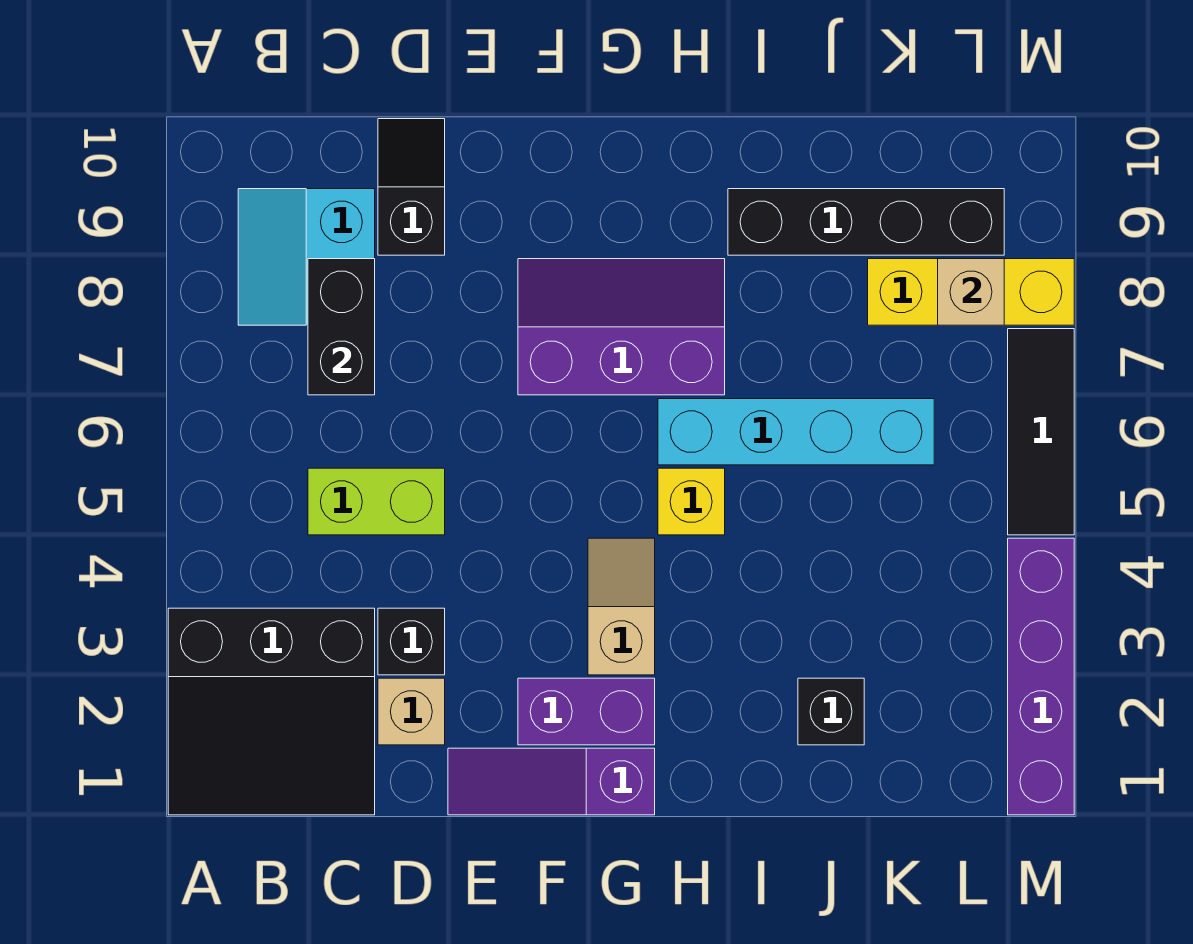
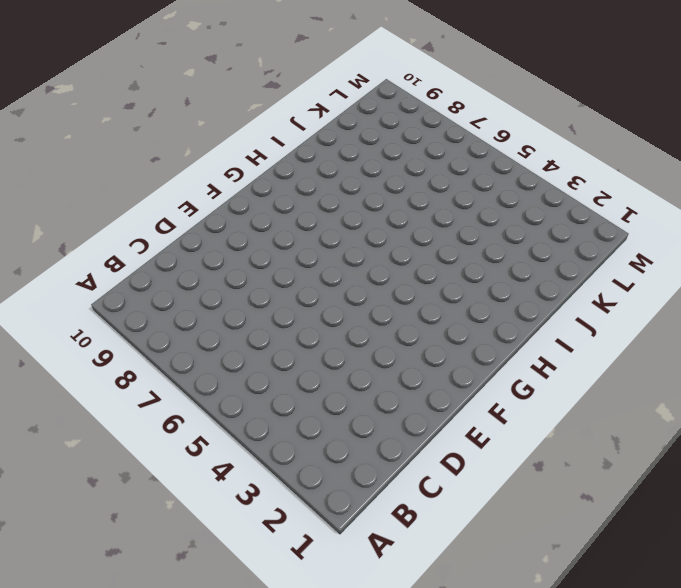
none -> black slope A1:C3 level 1 top 3
none -> cyan slope B8:C9 level 1 top C
none -> lime brick C5:D5 level 1

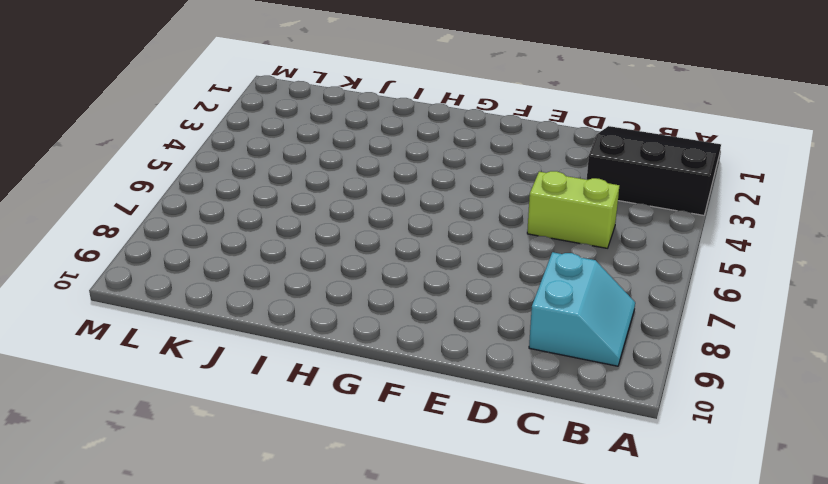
none -> tan brick D2 level 1
none -> black brick D3 level 1
none -> black slope D9:D10 level 1 top 9

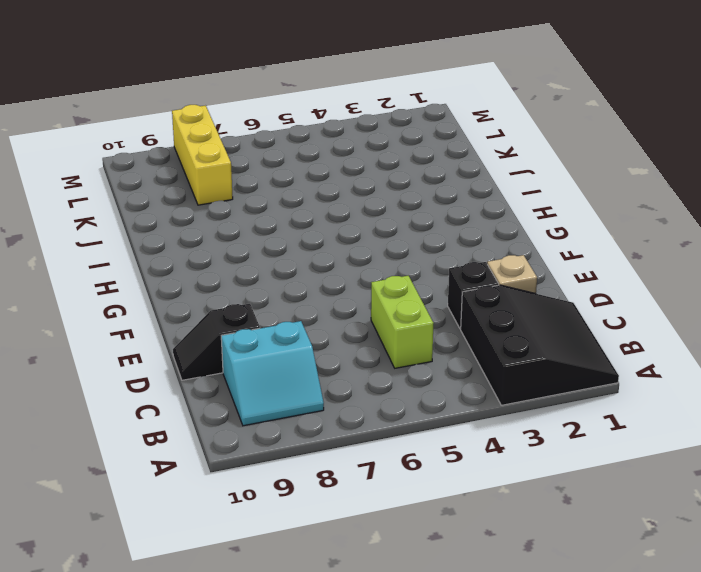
none -> purple slope E1:G1 level 1 top G
none -> purple brick F2:G2 level 1
none -> purple slope F7:H8 level 1 top 7

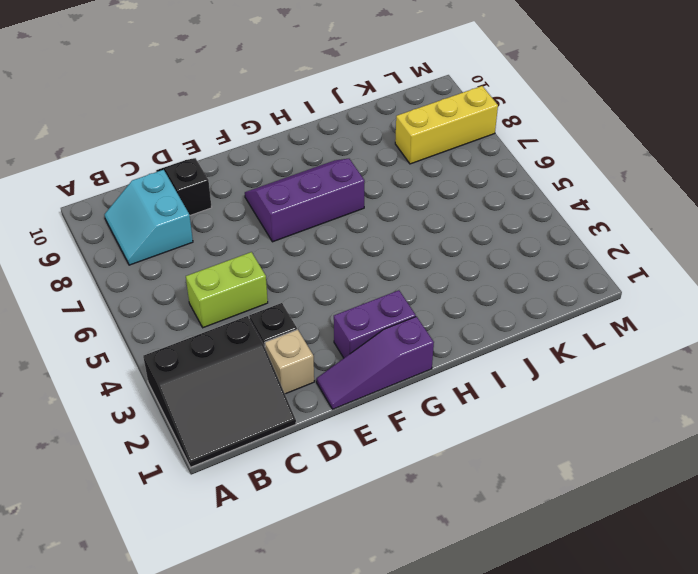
none -> tan slope G3:G4 level 1 top 3
none -> yellow brick H5 level 1
none -> cyan brick H6:K6 level 1

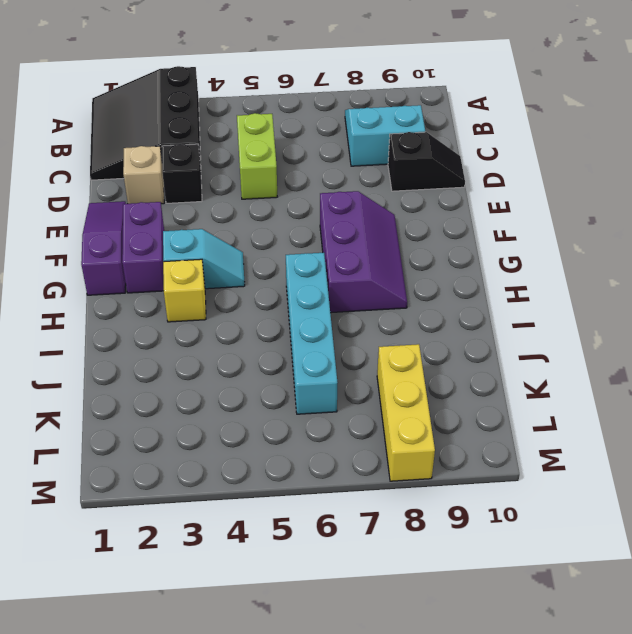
cyan slope G3:G4 level 1 top 3 -> tan slope G3:G4 level 1 top 3
yellow brick H3 level 1 -> yellow brick H5 level 1
none -> black brick I9:L9 level 1
none -> black brick J2 level 1
none -> purple brick M1:M4 level 1

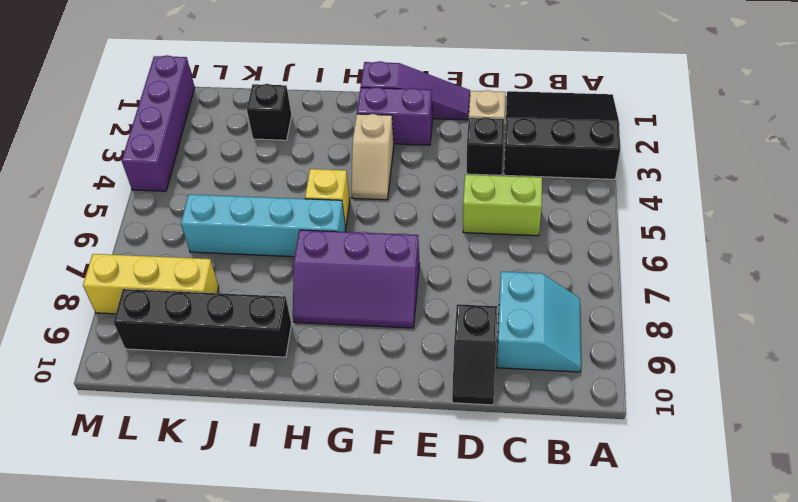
none -> black tile M5:M7 level 1
none -> black brick C7:C8 level 2
none -> tan brick L8 level 2

